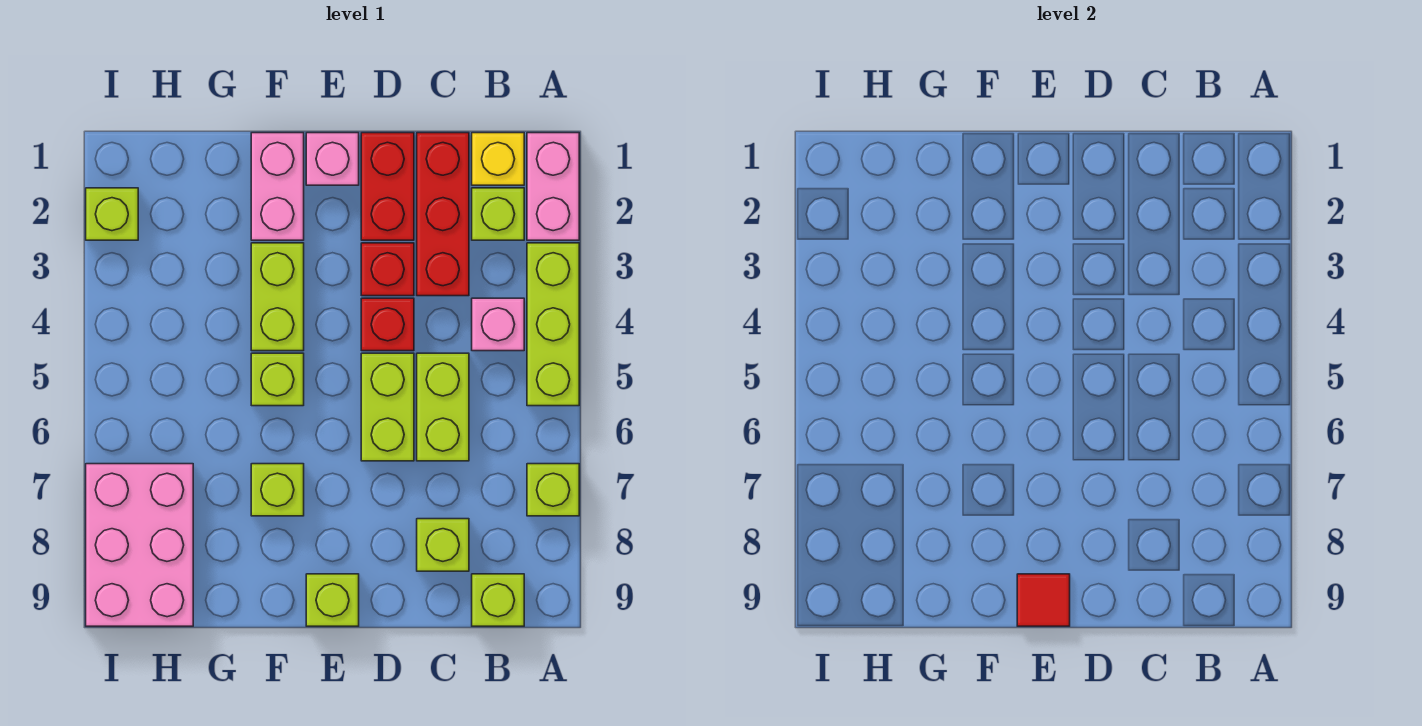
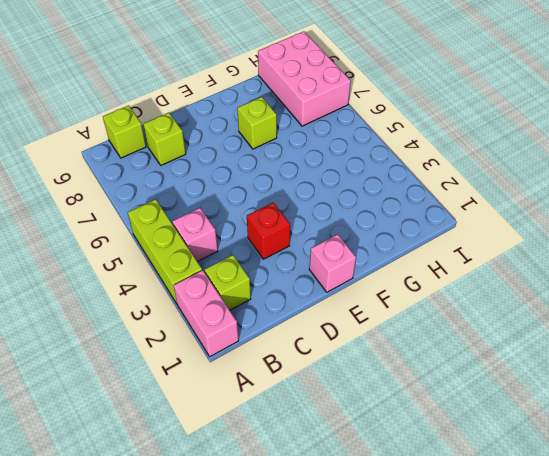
none -> lime brick A7 level 1
none -> yellow brick B1 level 1
none -> red brick C1:C3 level 1

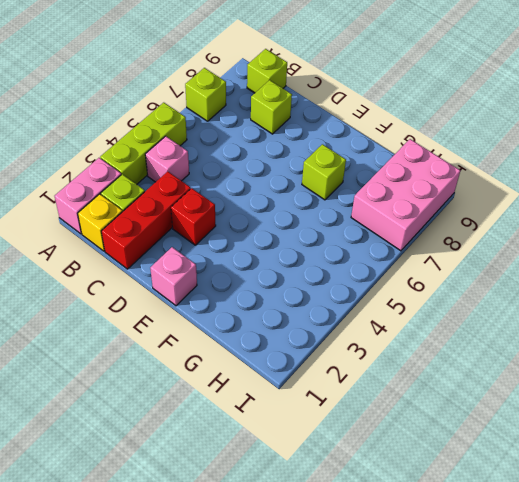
none -> lime brick C5:C6 level 1
none -> red brick D1:D2 level 1
none -> red brick D4 level 1

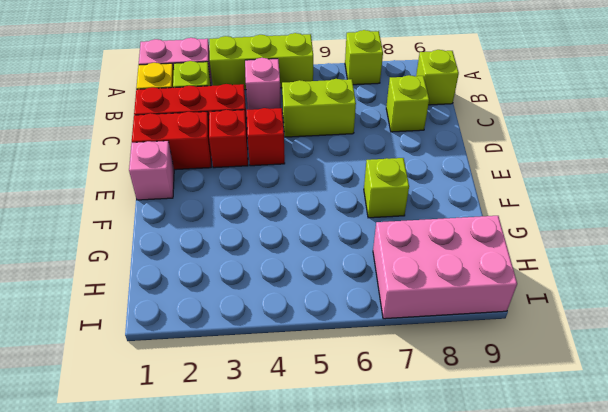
none -> lime brick D5:D6 level 1
none -> lime brick E9 level 1
none -> pink brick F1:F2 level 1

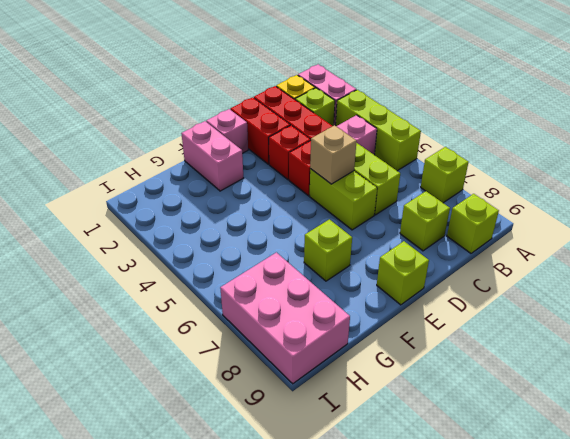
tan brick D5 level 2 -> none
none -> lime brick F3:F4 level 1
none -> lime brick F5 level 1
none -> lime brick I2 level 1

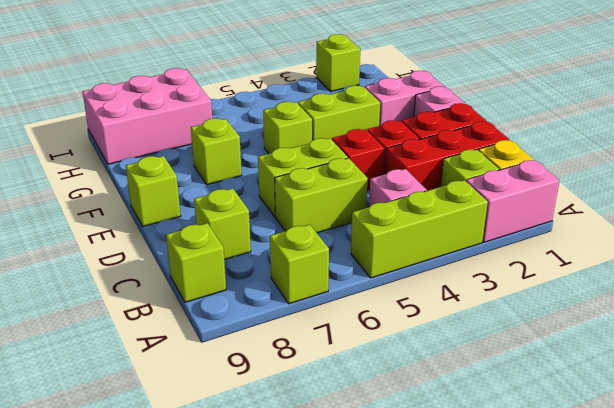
none -> red tile E9 level 2

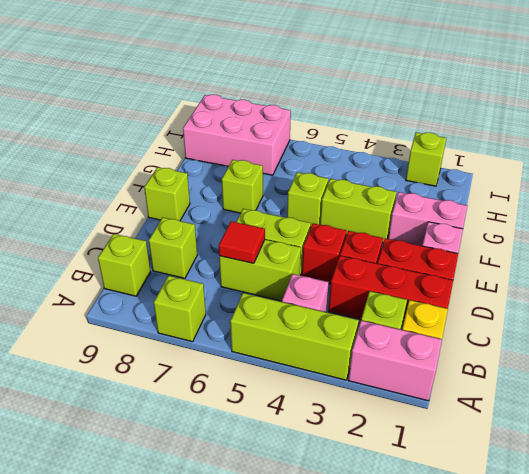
red tile C6 level 2 -> red tile E9 level 2

